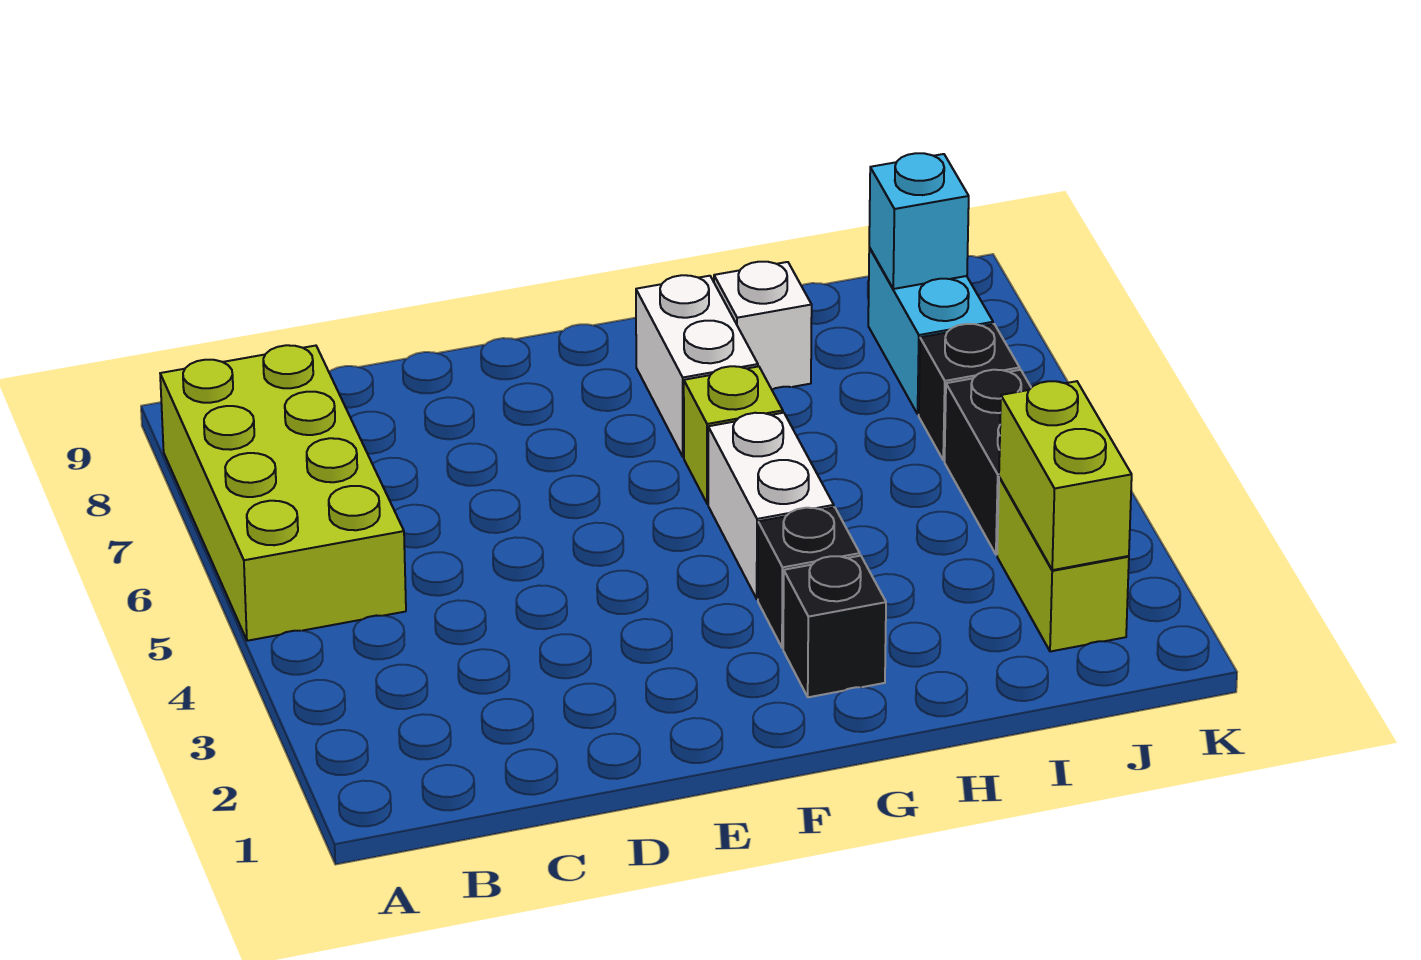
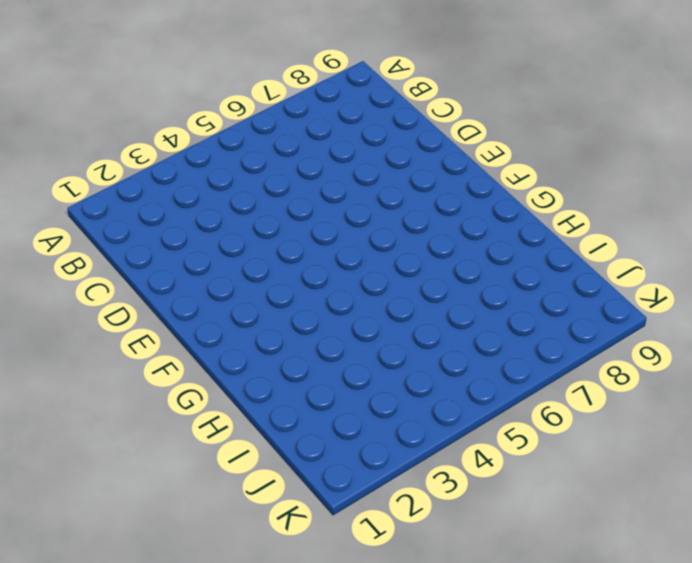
none -> lime brick A5:B8 level 1
none -> black brick G2 level 1
none -> black brick G3 level 1

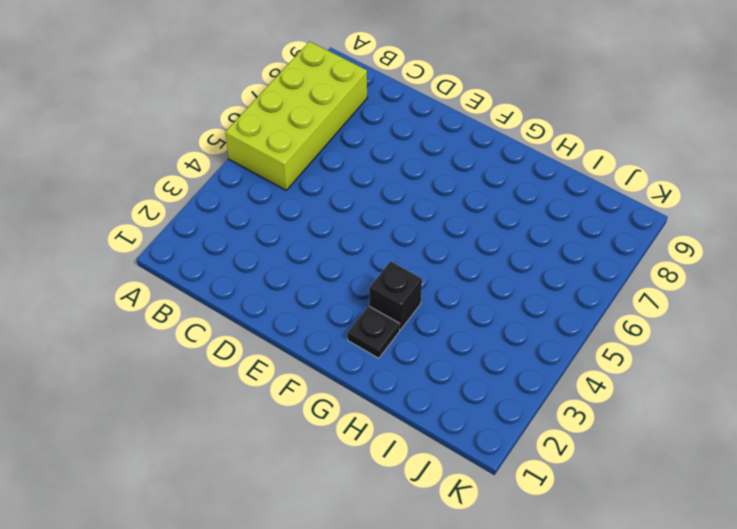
black plate G2 level 1 -> black brick G2 level 1
none -> white brick G4:G5 level 1
none -> lime brick G6 level 1
none -> white brick G7:G8 level 1

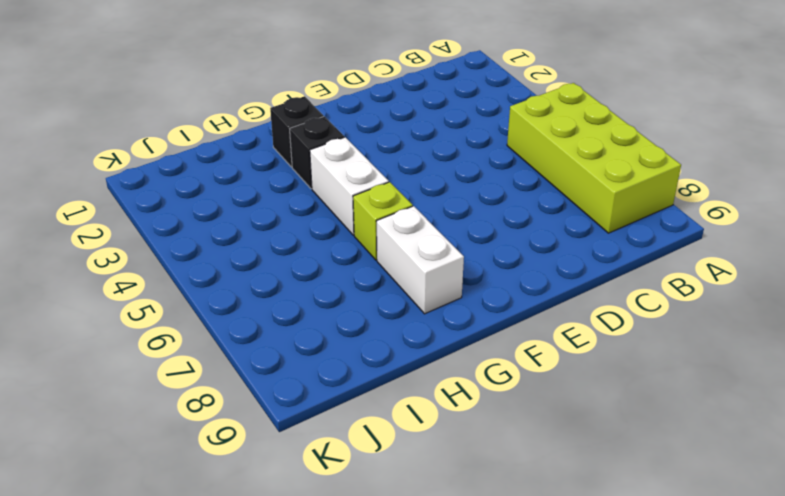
none -> white brick H8 level 1
none -> lime brick J2:J3 level 1
none -> black brick J4:J5 level 1

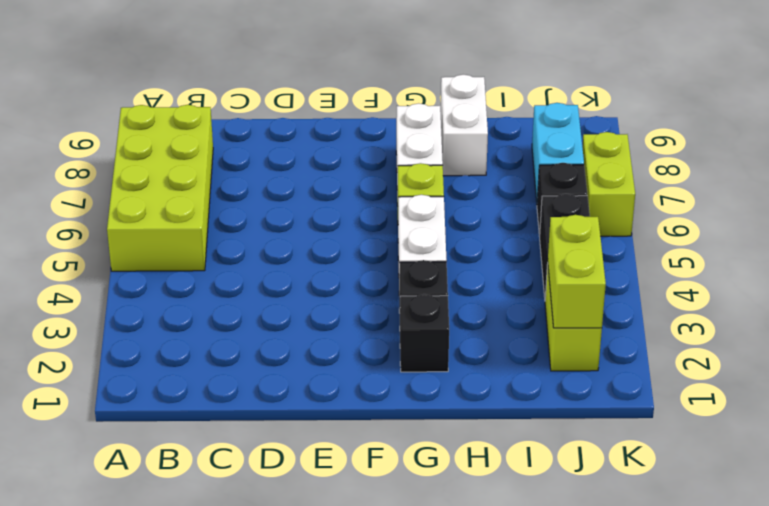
white brick H8:H9 level 1 -> white brick H8 level 1
lime brick K6:K7 level 1 -> none
none -> cyan brick J8 level 2

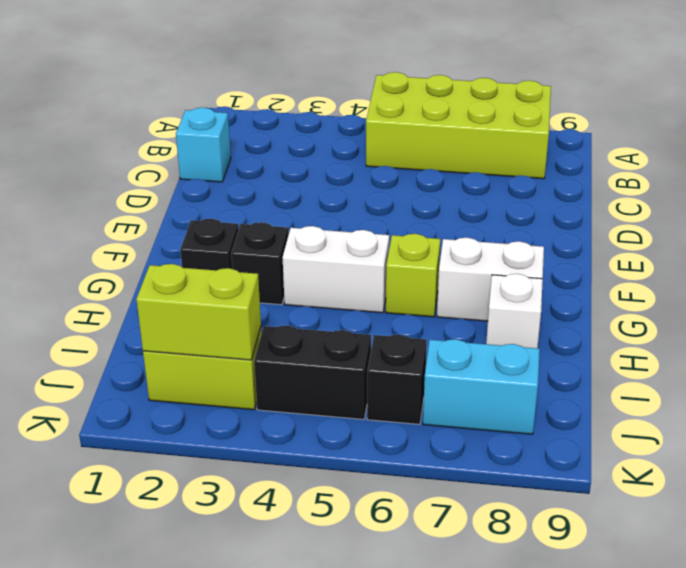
cyan brick C1 level 1 -> cyan brick J8 level 2

